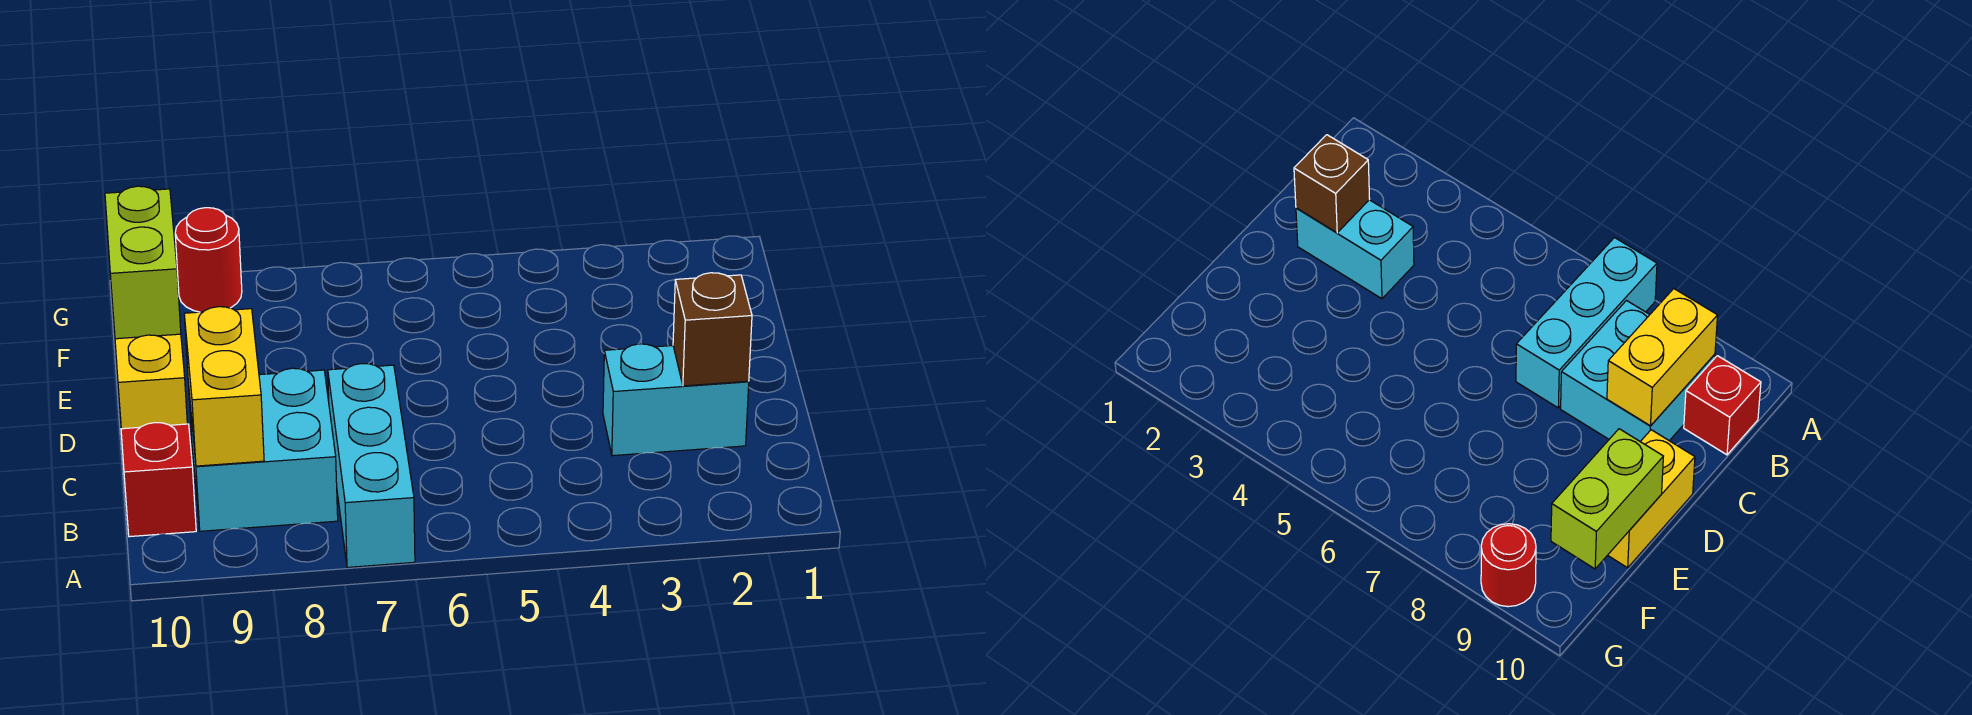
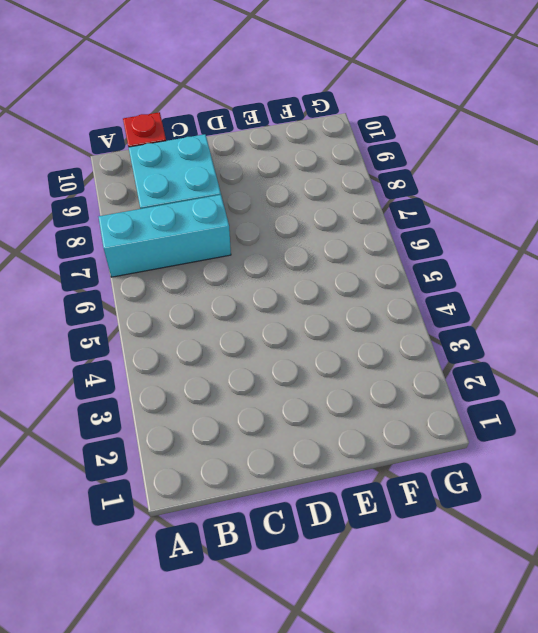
none -> cyan brick C2:C3 level 1
none -> yellow brick D10:E10 level 1

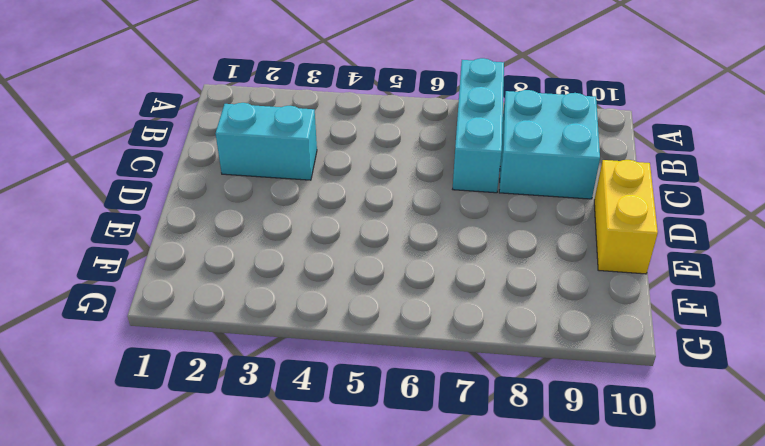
none -> red brick B10 level 1
none -> red round brick G9 level 1

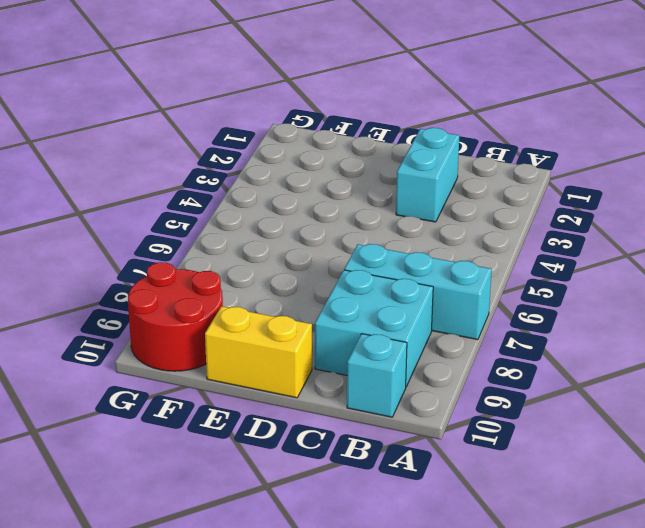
cyan brick B10 level 1 -> red brick B10 level 1
red round brick F9:G10 level 1 -> red round brick G9 level 1
none -> yellow brick B9:C9 level 2
none -> brown brick C2 level 2

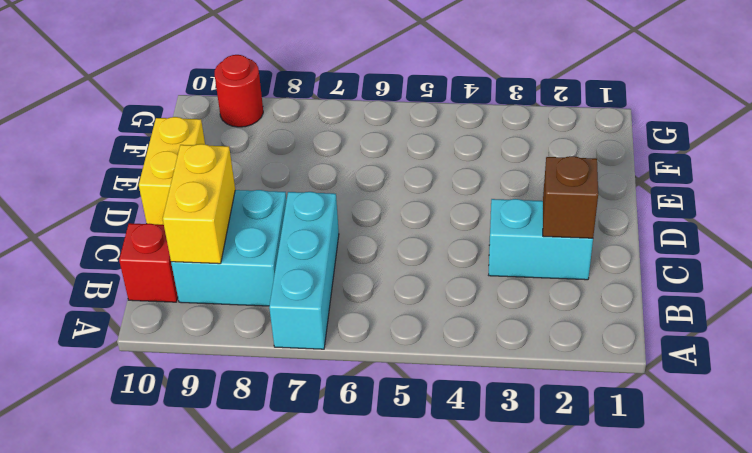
none -> lime brick E10:F10 level 2

